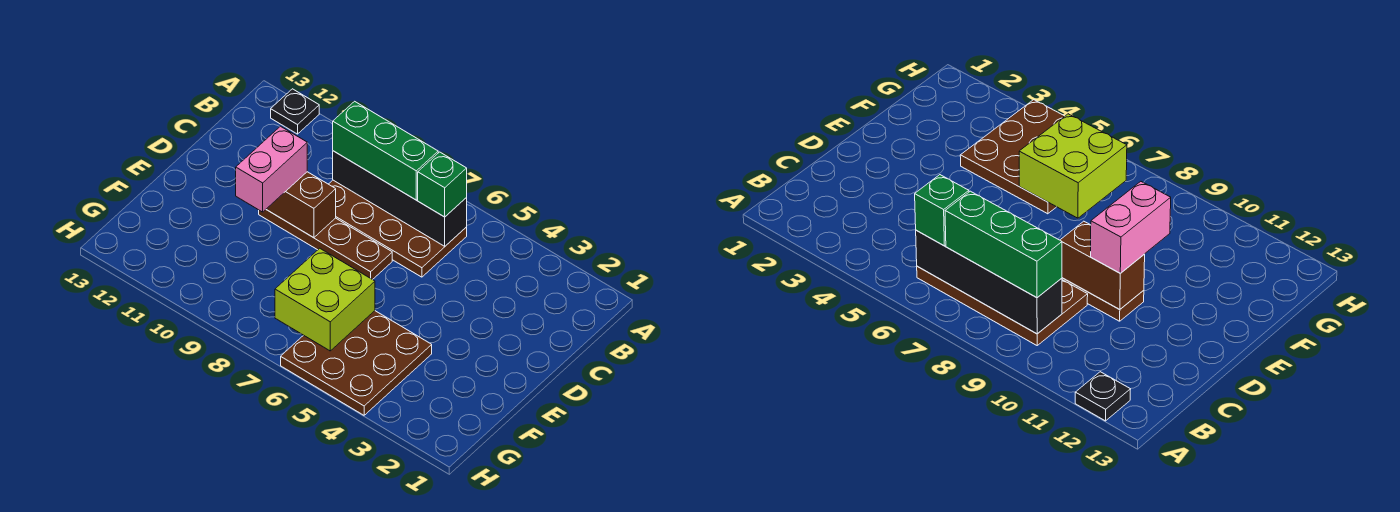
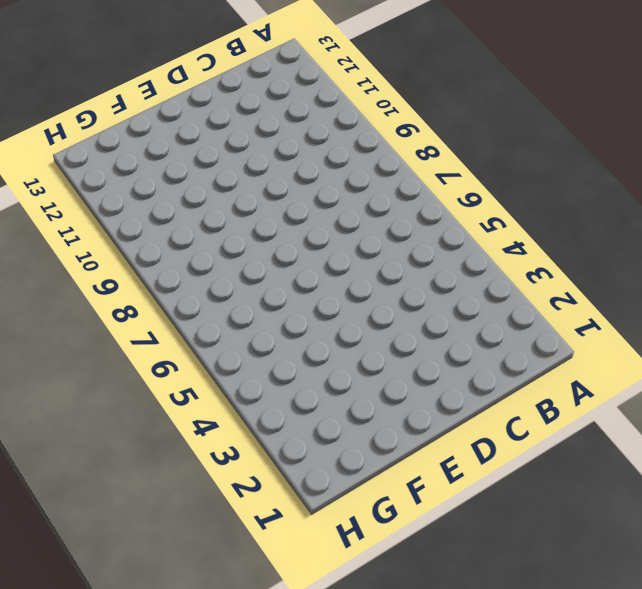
none -> black plate A12 level 1
none -> brown plate B6:C9 level 1

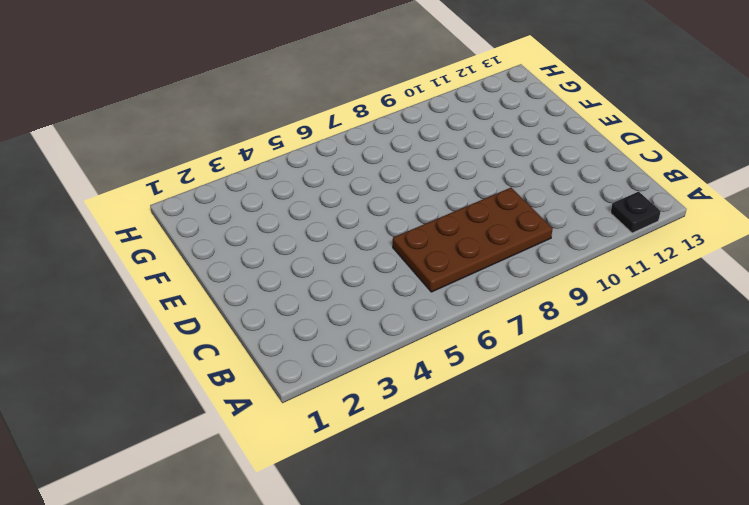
none -> brown plate D7:D10 level 1
none -> brown plate F4:H6 level 1

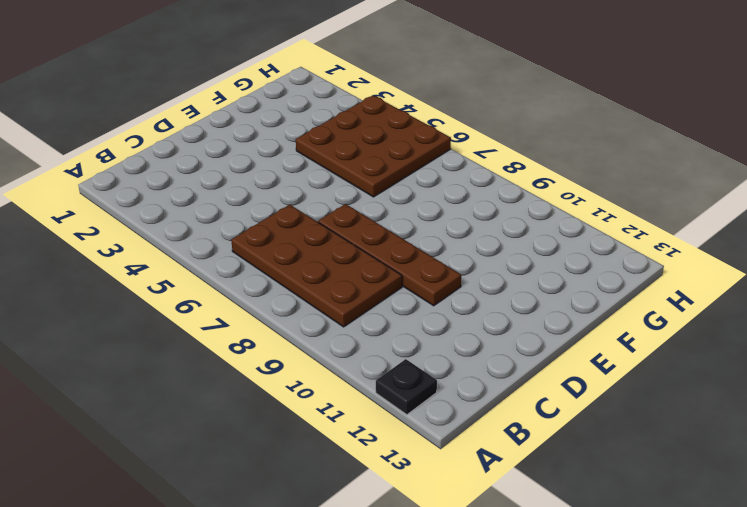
none -> black brick B6:B9 level 2
none -> brown brick D9:D10 level 2

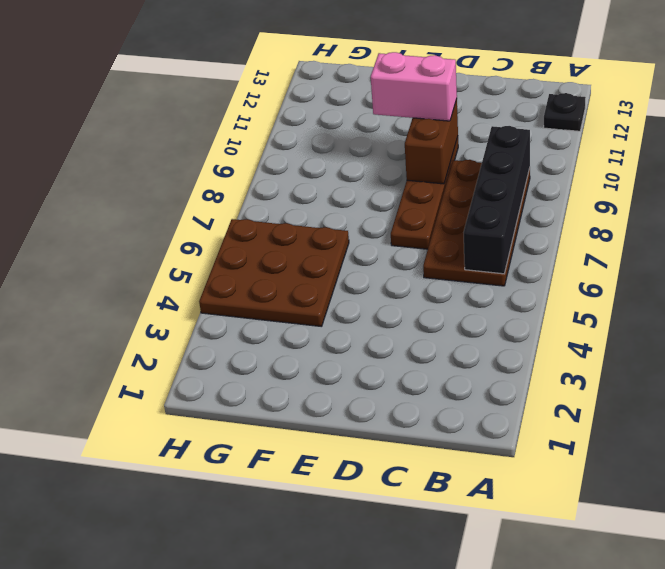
none -> lime brick F6:G7 level 2
none -> green brick B6 level 3

